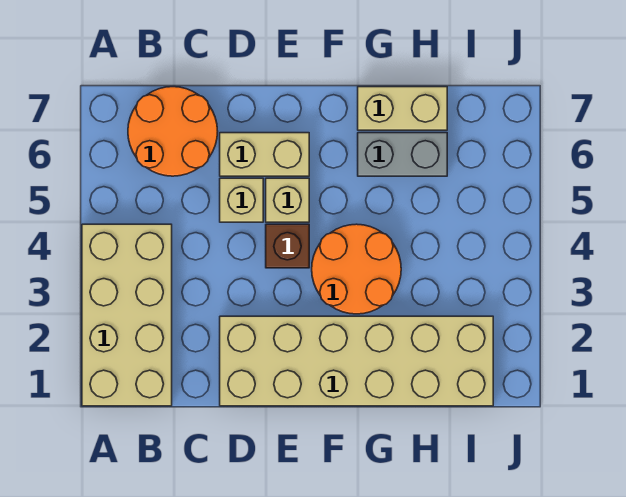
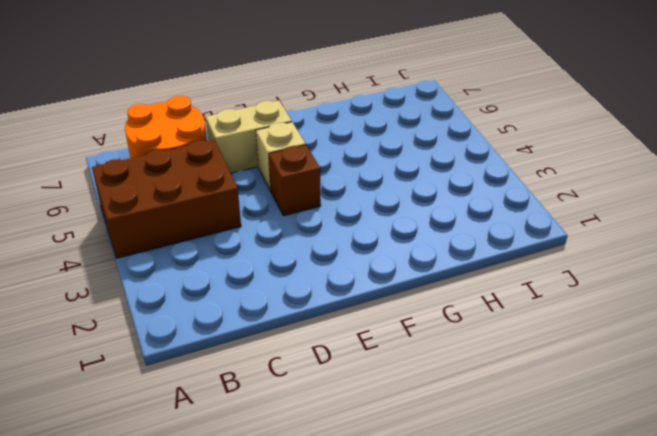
brown brick A4:C5 level 1 -> tan brick A1:B4 level 1
none -> tan brick D1:I2 level 1
none -> tan brick D5 level 1

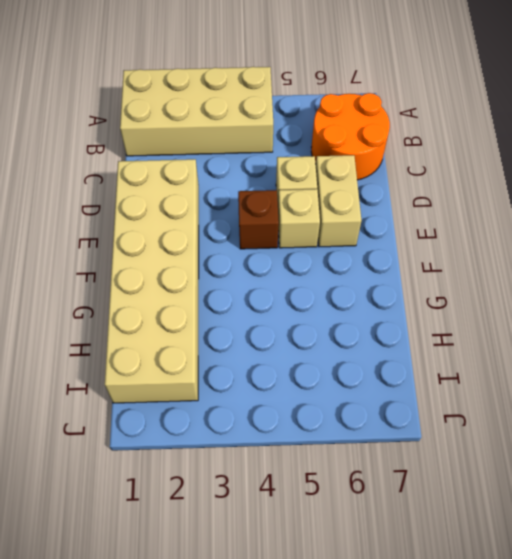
none -> orange round brick F3:G4 level 1
none -> grey brick G6:H6 level 1

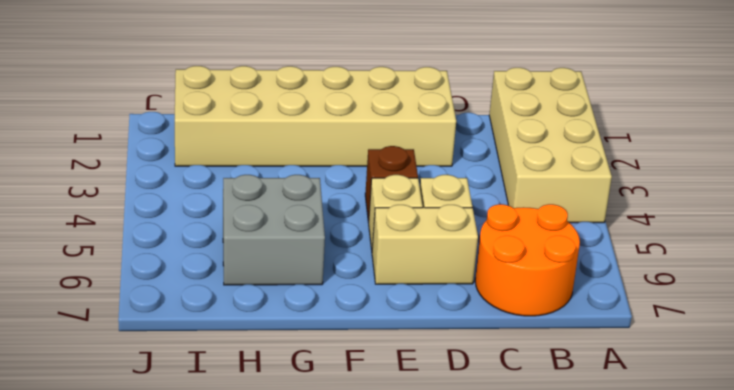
grey brick G5:H6 level 1 -> grey brick G6:H6 level 1
none -> orange round brick F3:G4 level 1
none -> tan brick G7:H7 level 1

